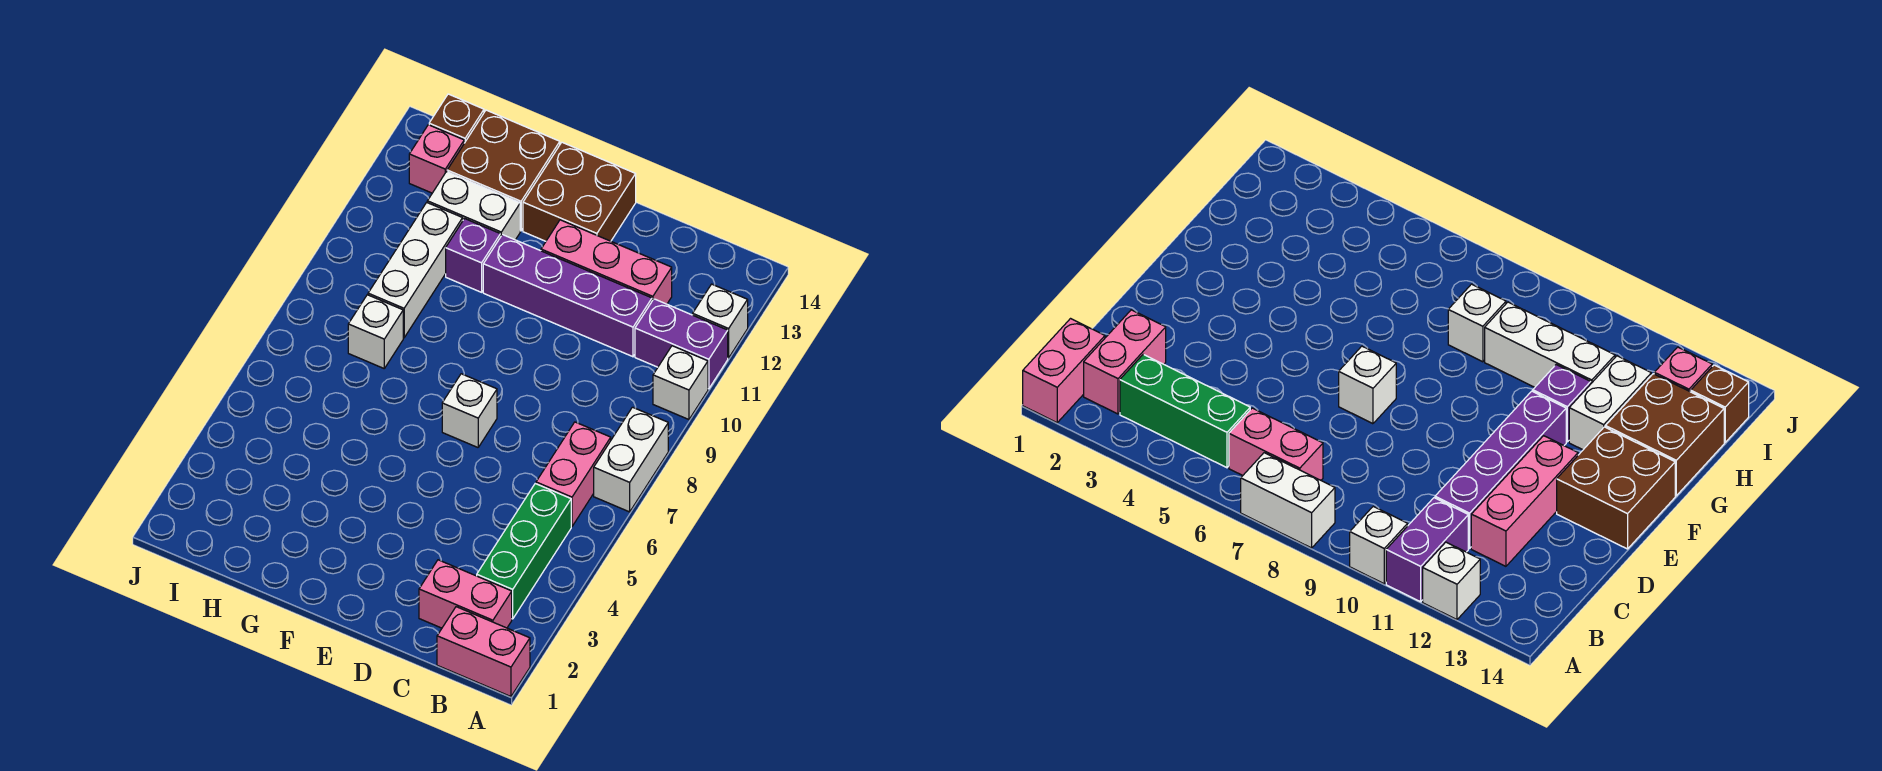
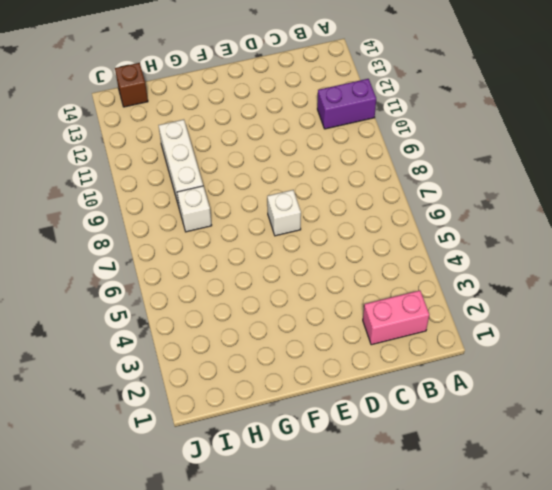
none -> pink brick A1:B1 level 1
none -> white brick A7:A8 level 1
none -> white brick A10 level 1

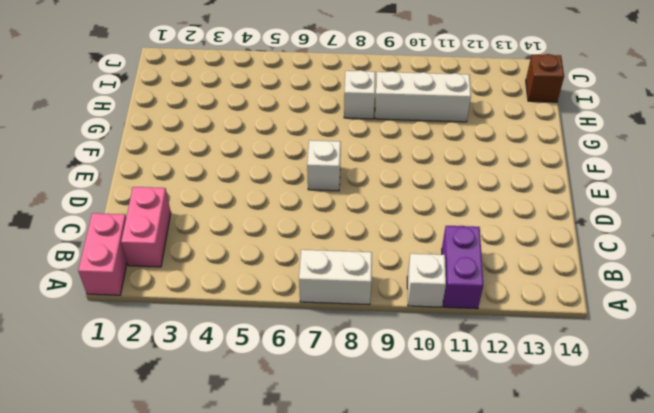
none -> white brick A12 level 1
none -> green brick B3:B5 level 1
none -> pink brick B6:B7 level 1

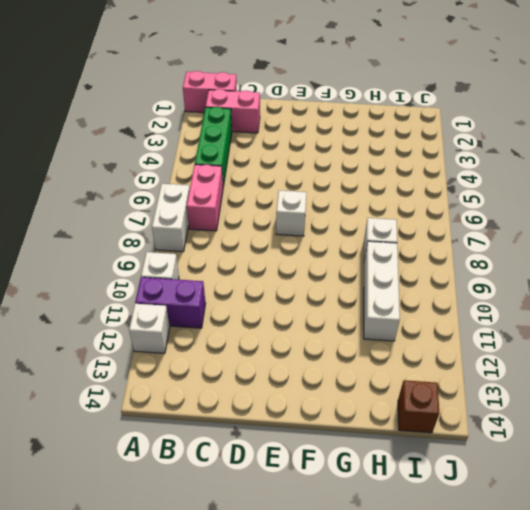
none -> purple brick C11:F11 level 1
none -> pink brick C12:E12 level 1
none -> brown brick E13:F14 level 1

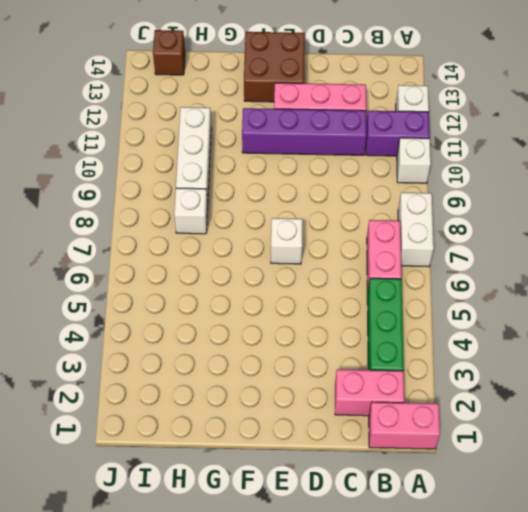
none -> purple brick G11 level 1
none -> white brick G12:H12 level 1
none -> brown brick G13:H14 level 1

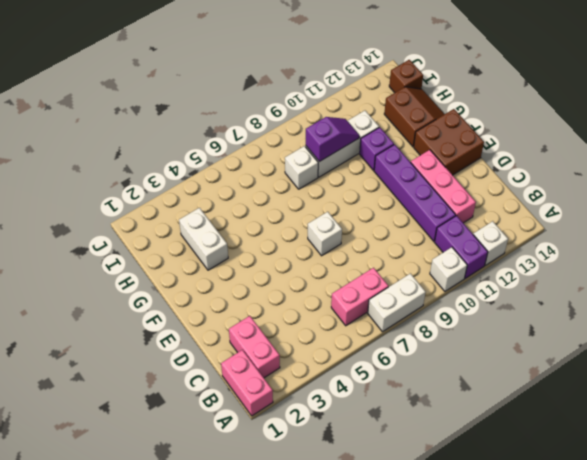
white brick G3:H3 level 1 -> white brick G12:H12 level 1
brown slope G13:H14 level 1 top 13 -> brown brick G13:H14 level 1
purple slope H9:H10 level 2 top 9 -> none
none -> green brick B3:B5 level 1
none -> pink brick I13 level 1

